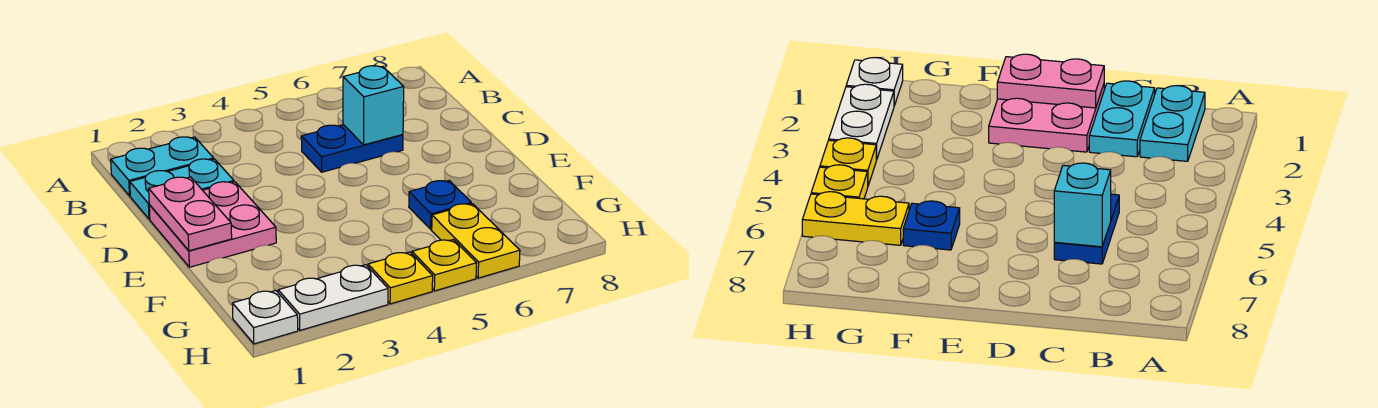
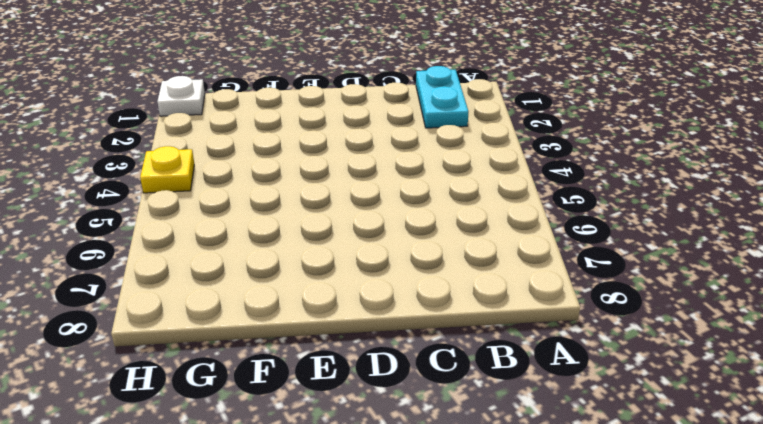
none -> cyan plate C1:C2 level 1
none -> blue plate C5:C6 level 1
none -> pink plate D1:E2 level 1

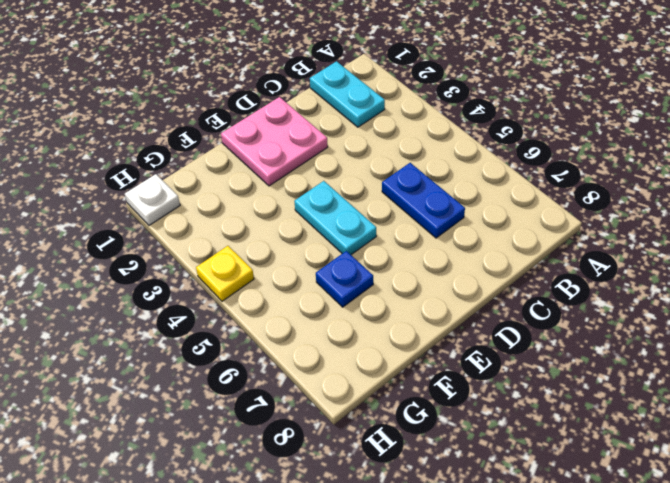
cyan plate E4:E5 level 1 -> cyan plate C1:C2 level 1
none -> yellow plate G6:H6 level 1
none -> white plate H2:H3 level 1
none -> yellow plate H5 level 1

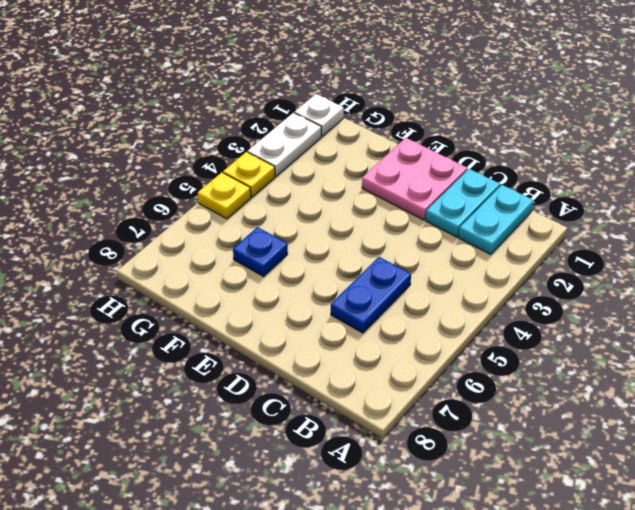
none -> yellow plate G6:H6 level 1
none -> cyan brick C6 level 2
none -> pink plate D1:E1 level 2

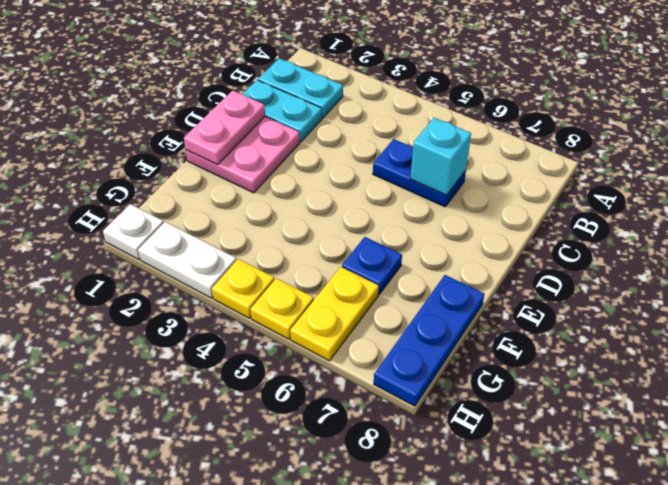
blue plate F8:H8 level 1 -> none

